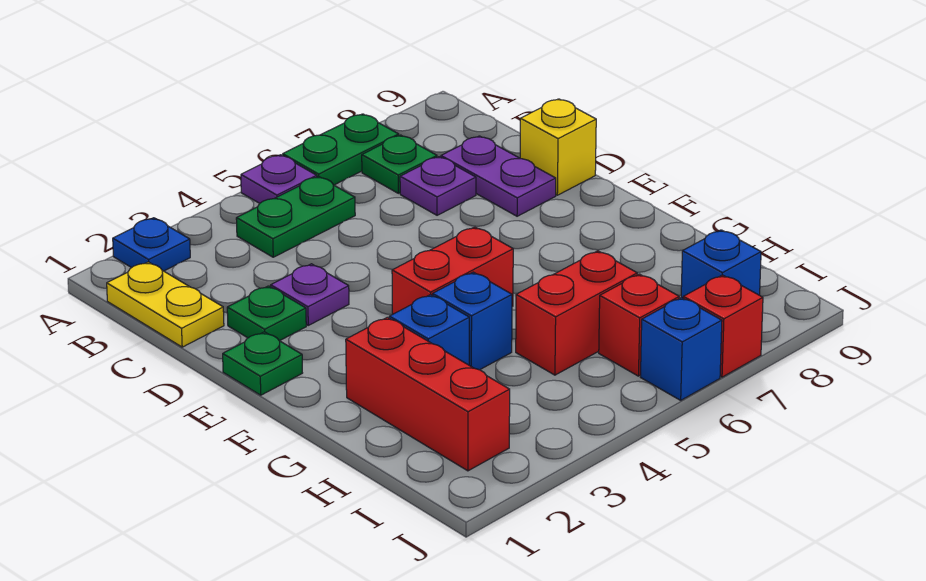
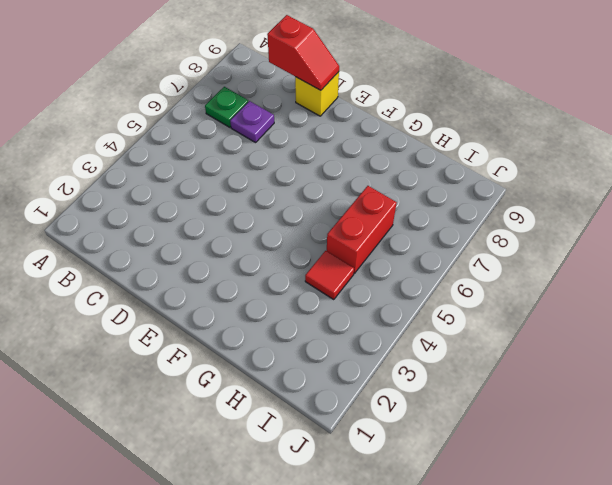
red slope C9:D9 level 2 top C -> none
red tile H4 level 1 -> none
none -> blue plate A2 level 1
none -> purple plate A5 level 1
none -> green plate A6:A7 level 1

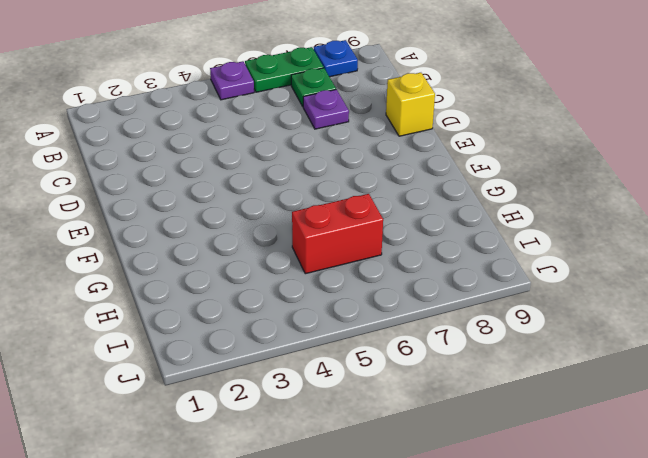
blue plate A8 level 1 -> blue plate A2 level 1
none -> yellow plate B1:C1 level 1
none -> green plate B4:B5 level 1
none -> purple plate C8:D8 level 1

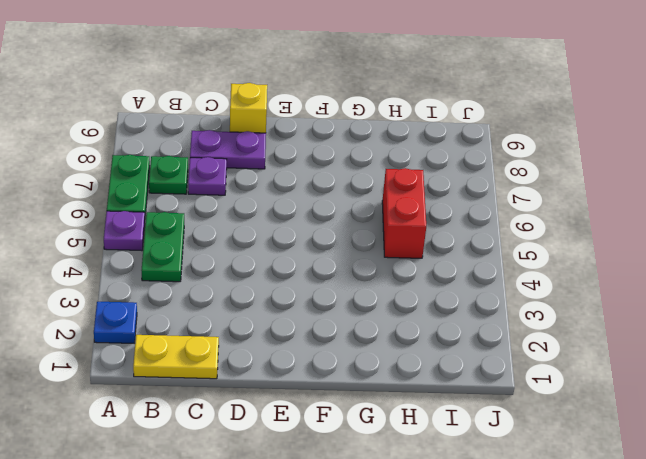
none -> green plate D2 level 1
none -> purple plate D3 level 1
none -> green plate E1 level 1

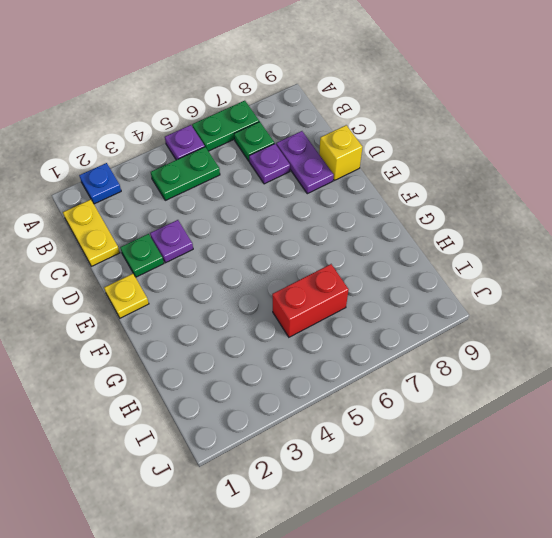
yellow plate E1 level 1 -> green plate E1 level 1
none -> red brick F4:F5 level 1
none -> red brick G2:I2 level 1
none -> blue brick G3 level 1

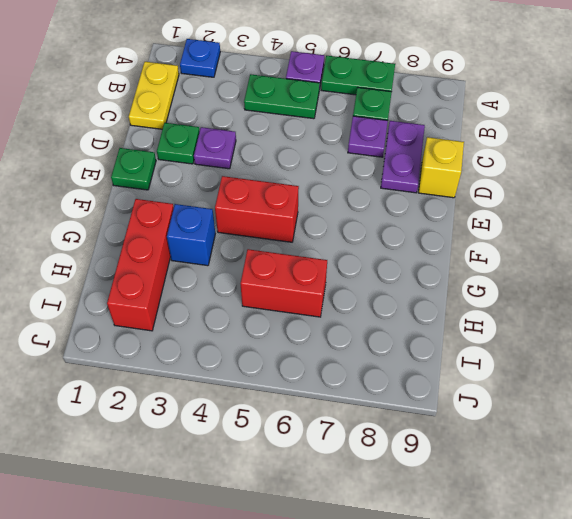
none -> blue brick G4 level 1
none -> red brick I6 level 1
none -> blue brick I8 level 1

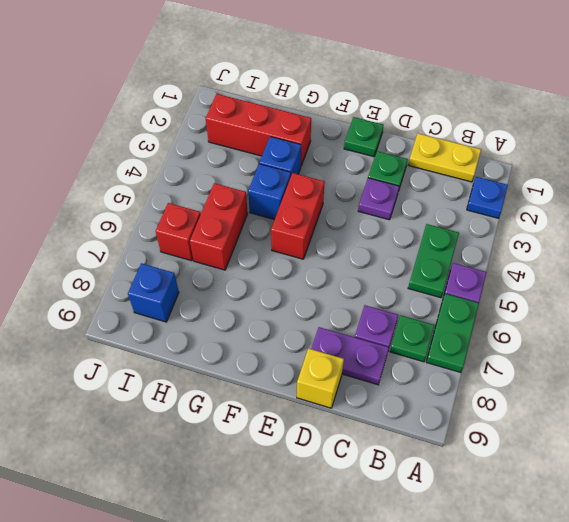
none -> blue brick J6 level 1
none -> red brick J7 level 1

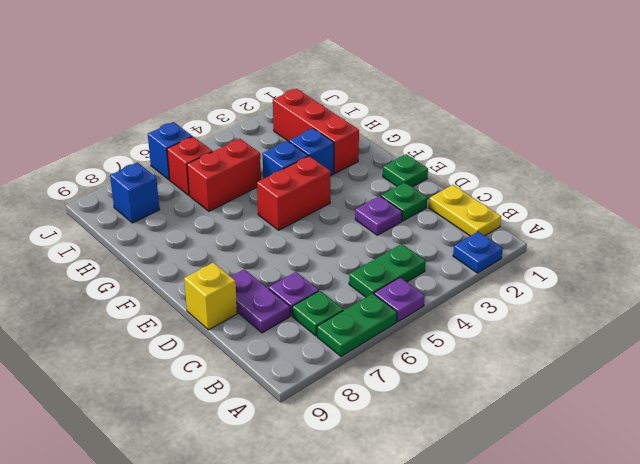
none -> red brick J7 level 1

